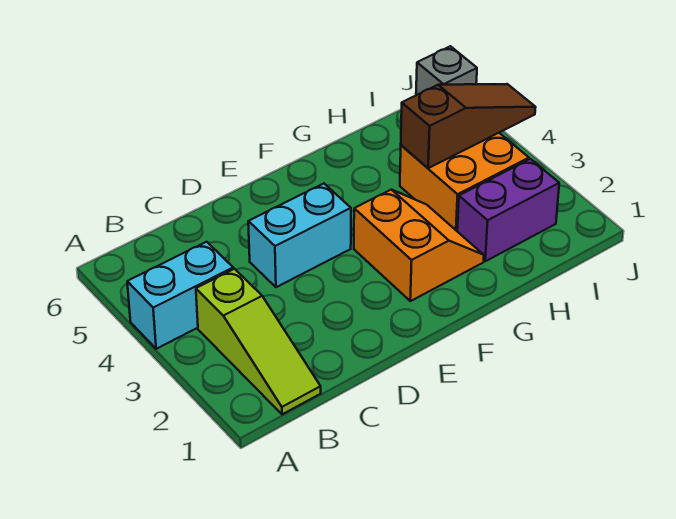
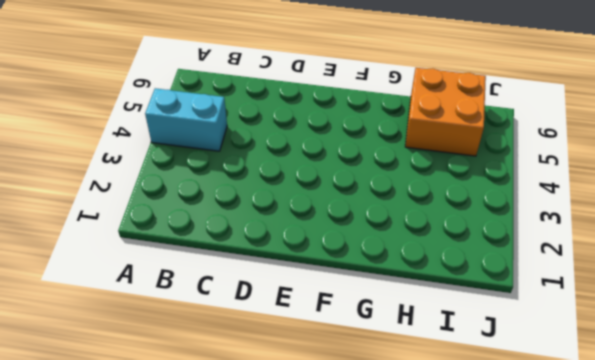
orange brick H5:I6 level 1 -> orange brick H3:I4 level 1
none -> lime slope B1:B3 level 1 top 3
none -> cyan brick D4:E4 level 1

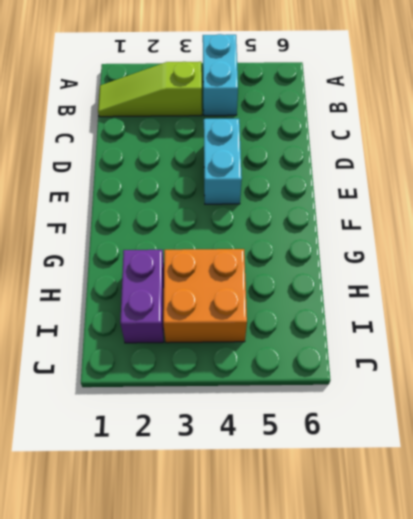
none -> orange slope F2:G3 level 1 top F
none -> grey brick J6 level 1

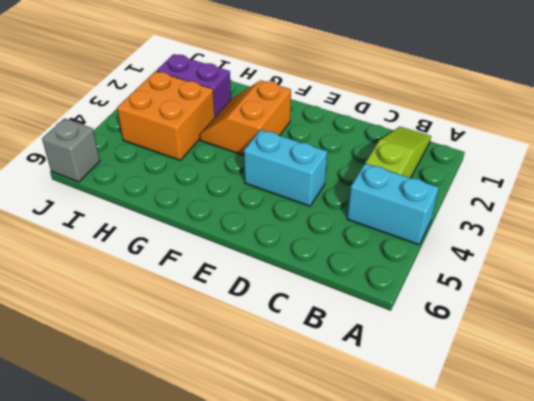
none -> brown slope H4:J4 level 2 top H

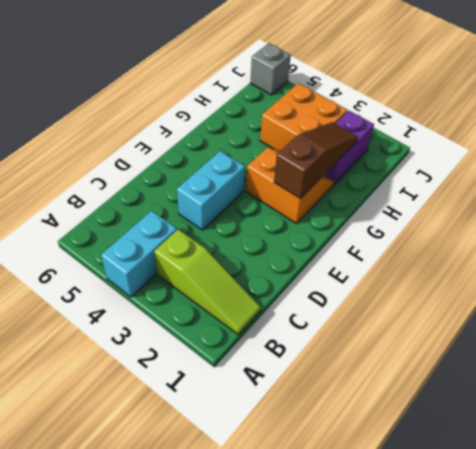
brown slope F2:H2 level 2 top F -> brown slope H4:J4 level 2 top H

